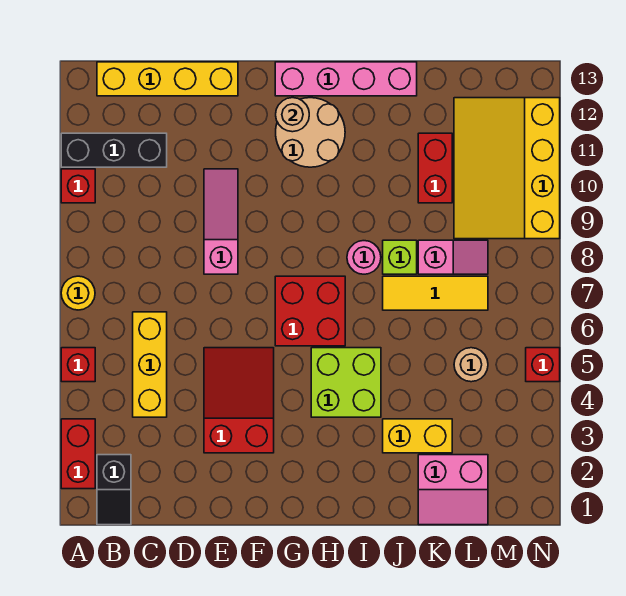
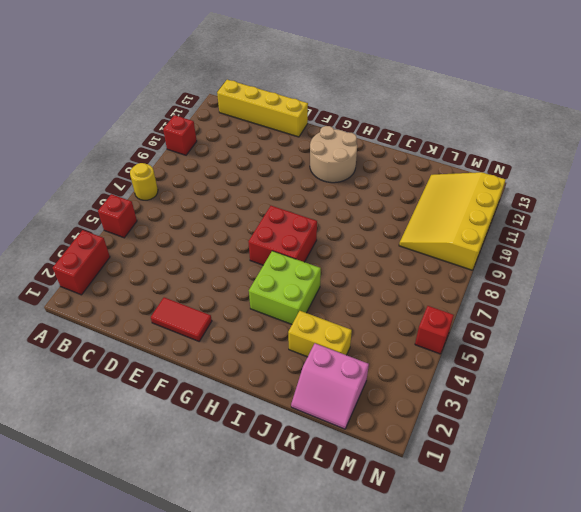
red tile E2:F2 level 1 -> none
none -> black brick A11:C11 level 1
none -> black slope B1:B2 level 1 top 2
none -> yellow brick C4:C6 level 1

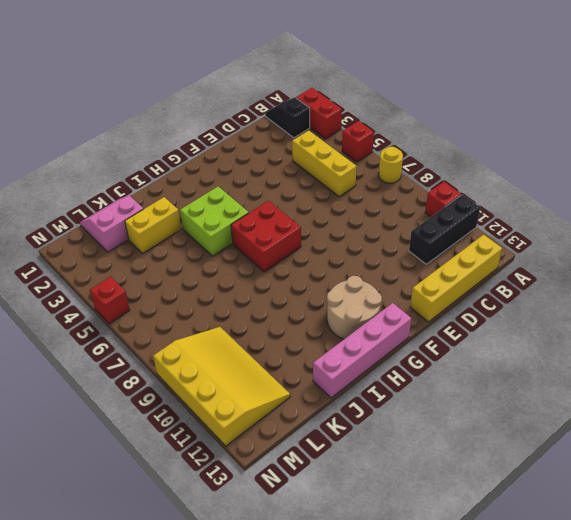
none -> red slope E3:F5 level 1 top 3
none -> pink slope E8:E10 level 1 top 8
none -> pink round brick I8 level 1

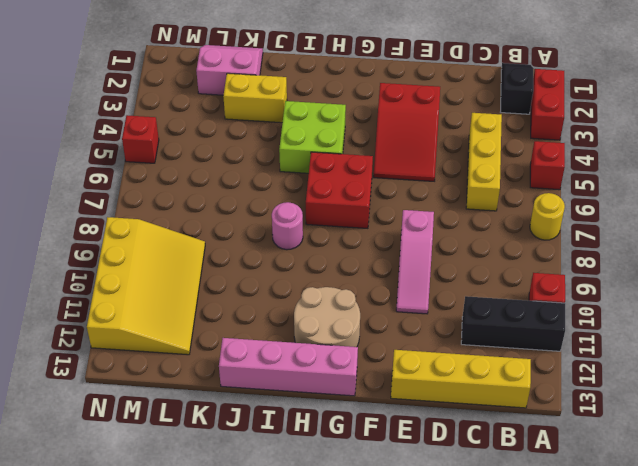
none -> yellow tile J7:L7 level 1
none -> lime brick J8 level 1
none -> pink slope K8:L8 level 1 top K

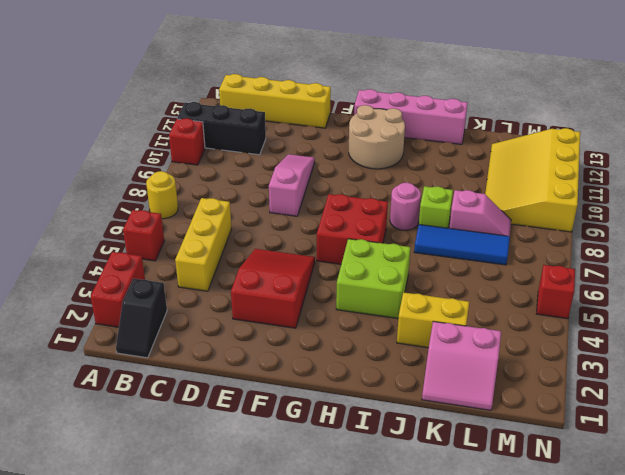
blue tile J7:L7 level 1 -> yellow tile J7:L7 level 1
none -> red brick K10:K11 level 1
none -> tan round brick L5 level 1
none -> tan round brick G12 level 2

